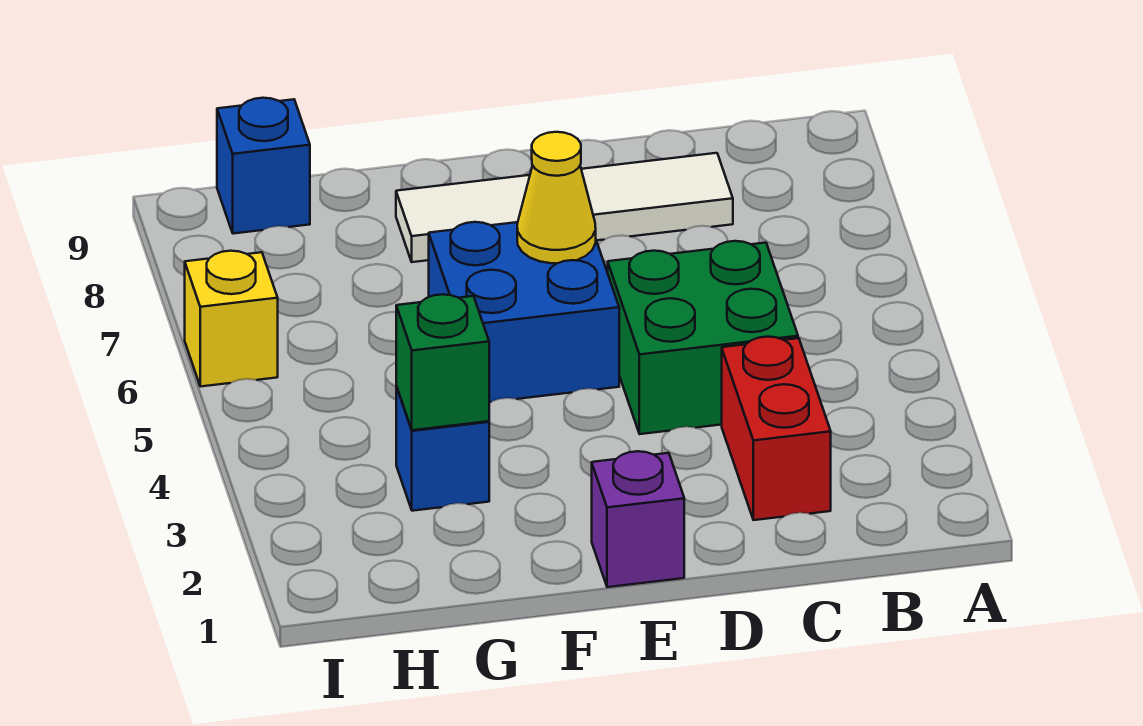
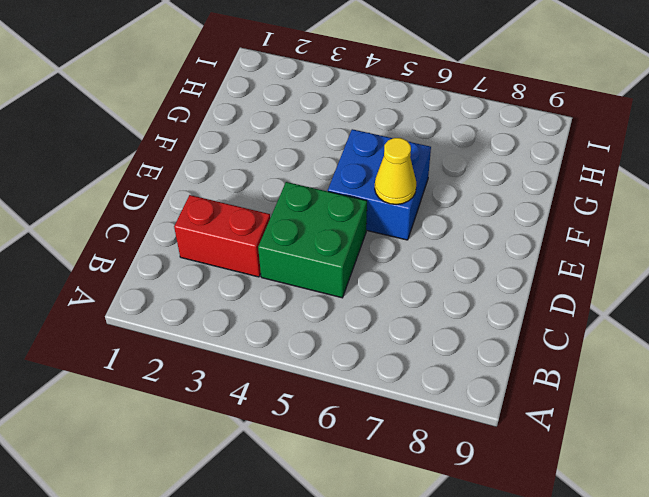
none -> white tile C8:F8 level 1
none -> purple brick E1 level 1

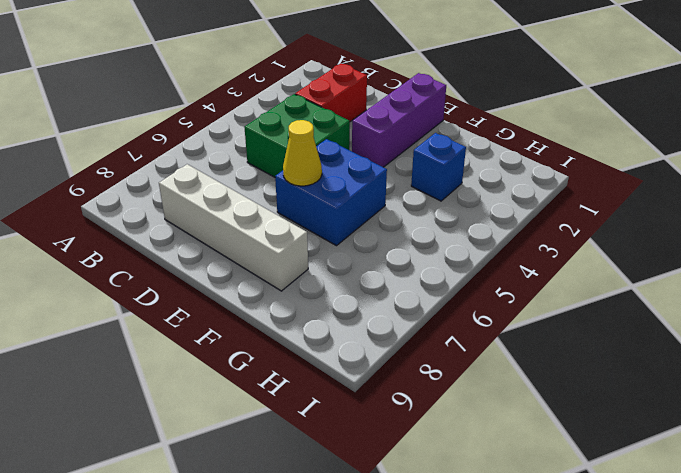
white brick C8:F8 level 1 -> white tile C8:F8 level 1
purple brick E1:E3 level 1 -> purple brick E1 level 1
none -> blue brick H9 level 1
none -> yellow brick I6 level 1

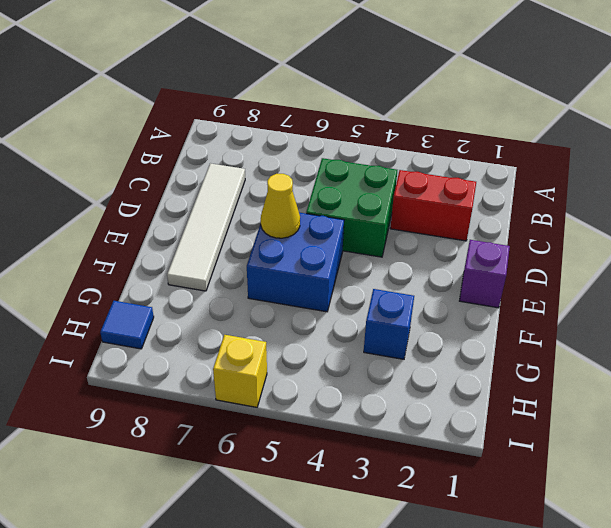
blue tile H9 level 1 -> blue brick H9 level 1
none -> green brick G3 level 2

